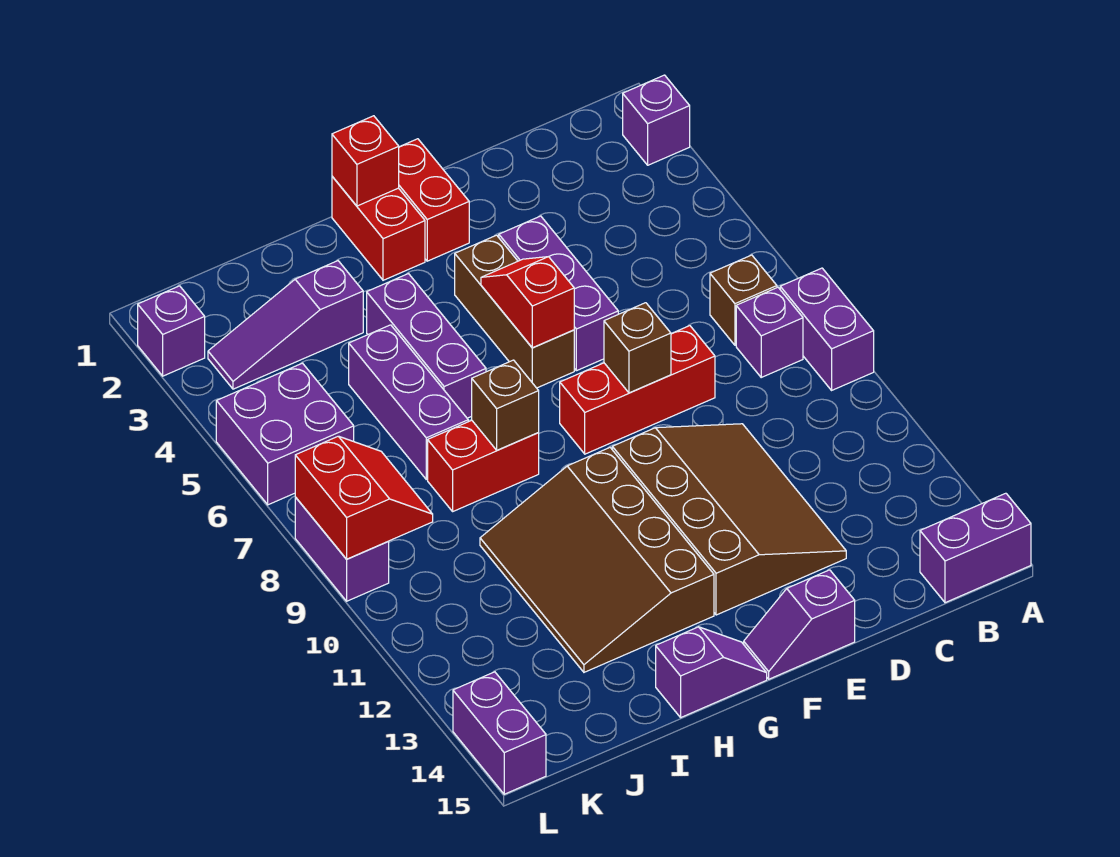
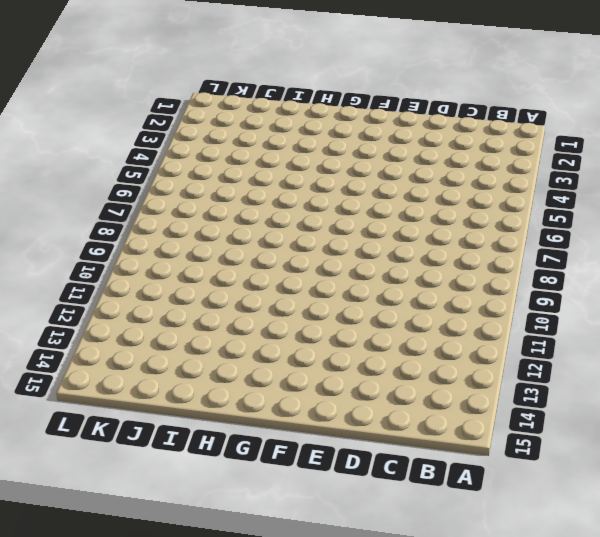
none -> purple brick A2 level 1
none -> purple brick A8:A9 level 1
none -> purple brick A15:B15 level 1

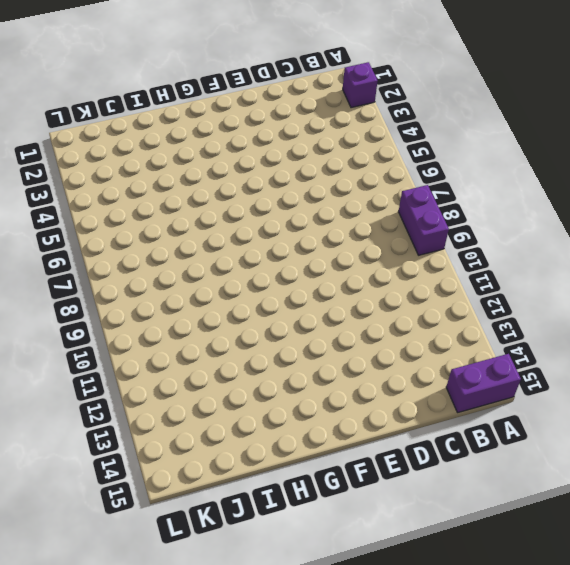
none -> brown brick B7 level 1
none -> purple brick B8 level 1
none -> red brick D8:F8 level 1

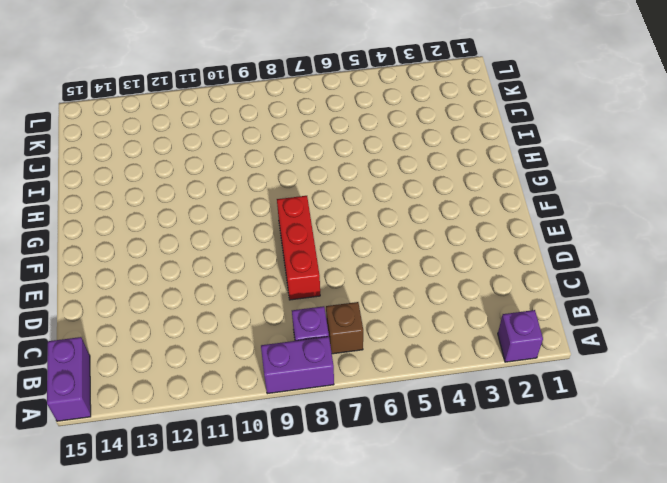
none -> brown slope D10:F13 level 1 top F
none -> purple brick E4:E6 level 1
none -> purple slope E15:F15 level 1 top E

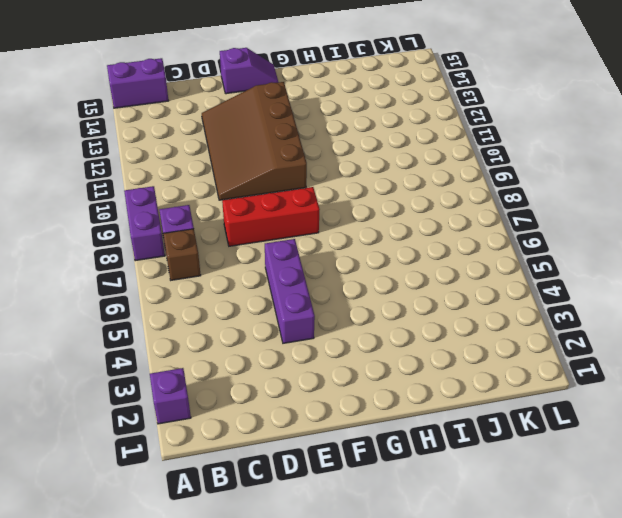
none -> red brick F1:F2 level 1
none -> brown brick F4:F6 level 1
none -> red brick G1:G2 level 1

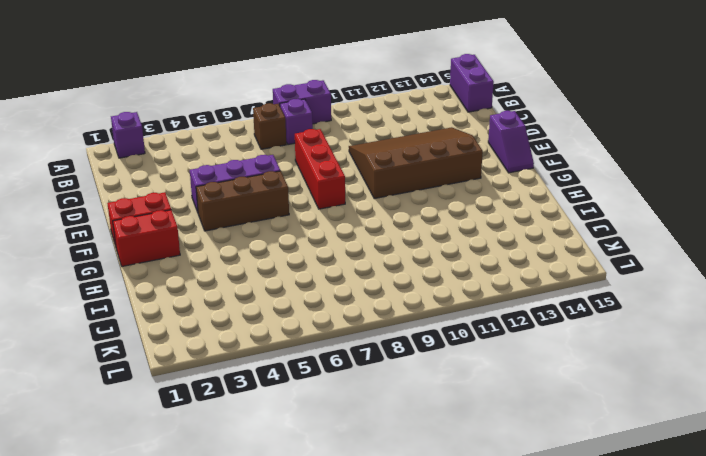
none -> brown slope G10:I13 level 1 top G
none -> purple slope G15:H15 level 1 top H
none -> purple brick H4:H6 level 1

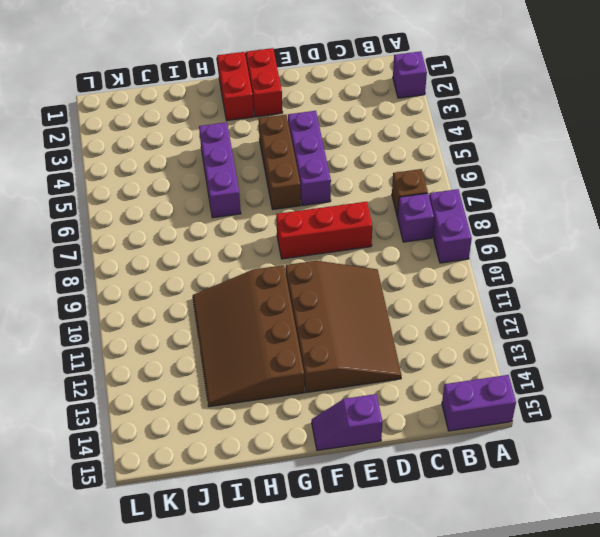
none -> purple slope G15:H15 level 1 top H
none -> red brick H8:I8 level 1
none -> purple slope I3:K3 level 1 top I

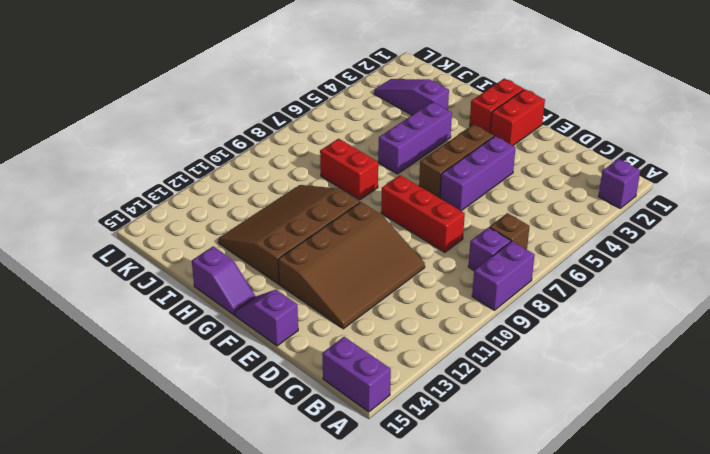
none -> purple brick I5:I7 level 1
none -> purple brick K5:L6 level 1
none -> purple brick L2 level 1

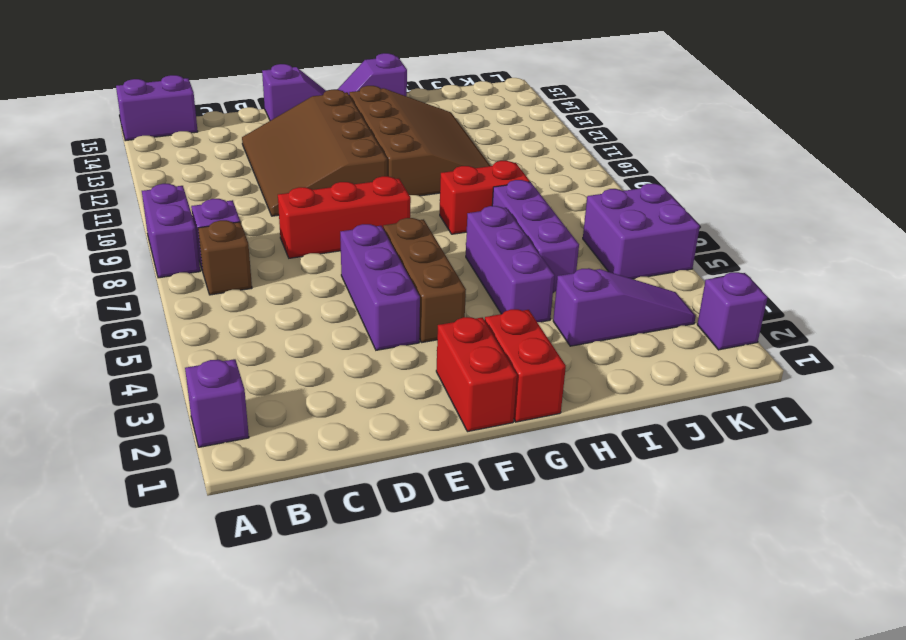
none -> purple brick L8:L9 level 1
none -> purple brick L14:L15 level 1
none -> brown brick E8 level 2

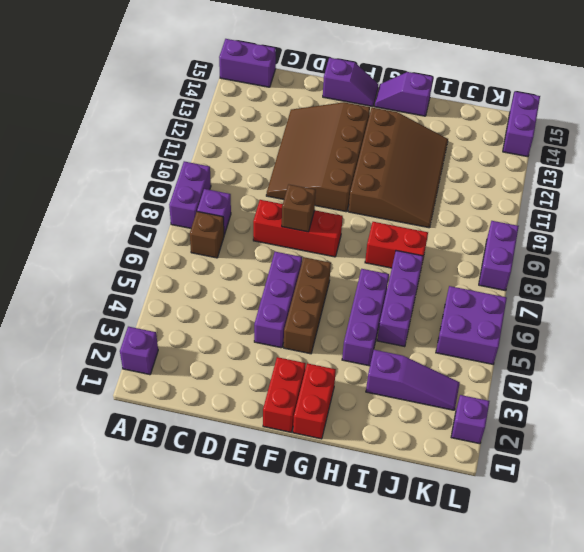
none -> red slope F5:F6 level 2 top 6
none -> red brick G1 level 2
none -> brown brick H8 level 2

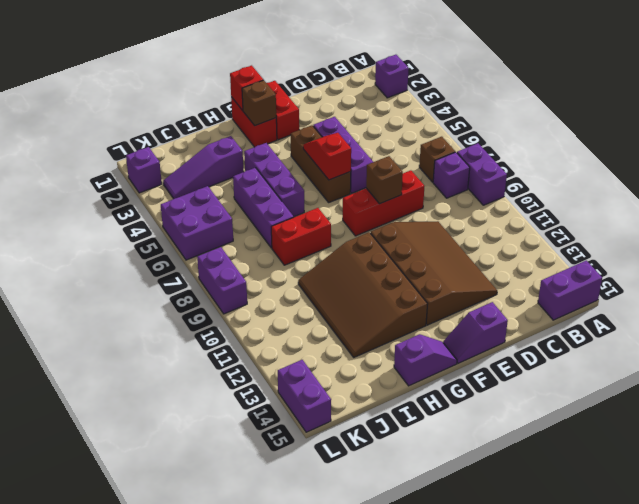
brown brick G2 level 2 -> brown brick H8 level 2
none -> red slope K8:L9 level 2 top L

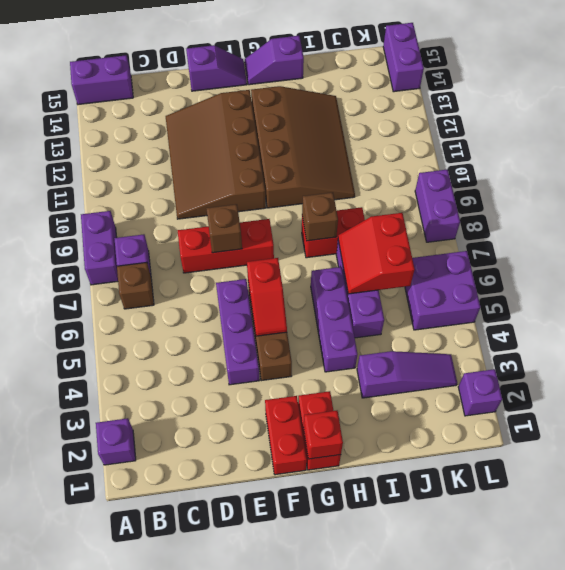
red slope I6:J7 level 2 top J -> red slope K8:L9 level 2 top L

